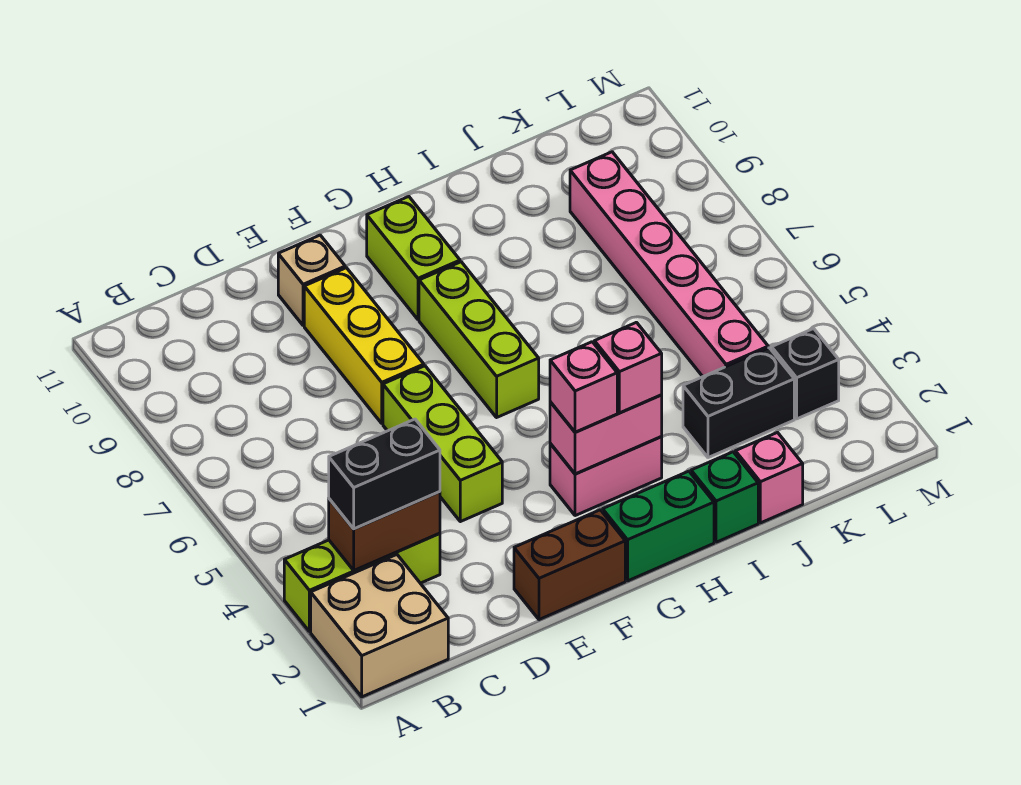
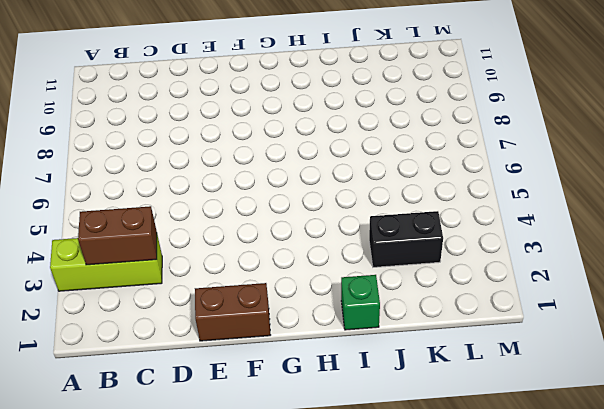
none -> tan brick A1:B2 level 1
none -> lime brick E4:E6 level 1
none -> yellow brick E7:E9 level 1

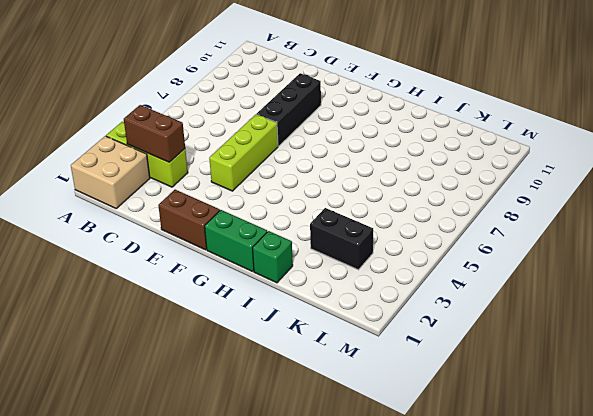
black brick E7:E9 level 1 -> yellow brick E7:E9 level 1
none -> tan brick E10 level 1
none -> pink brick G3:H3 level 1
none -> lime brick G6:G8 level 1

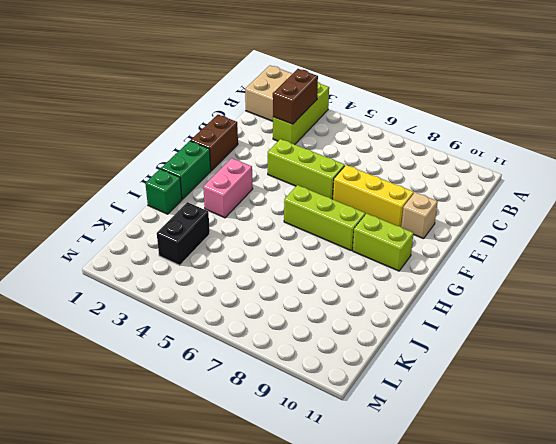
none -> pink brick J1 level 1
none -> pink brick K4:K9 level 1
none -> black brick L3 level 1

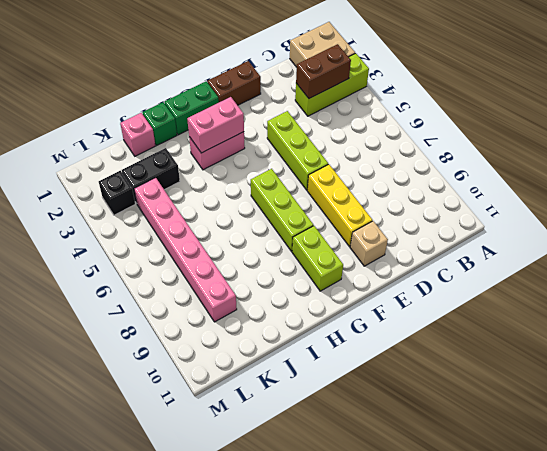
none -> black brick B3:C3 level 3
none -> pink brick G3 level 3
none -> pink brick H3 level 3

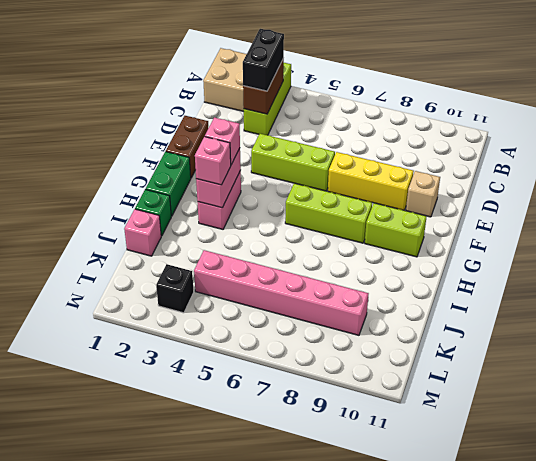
none -> black brick J3:K3 level 1

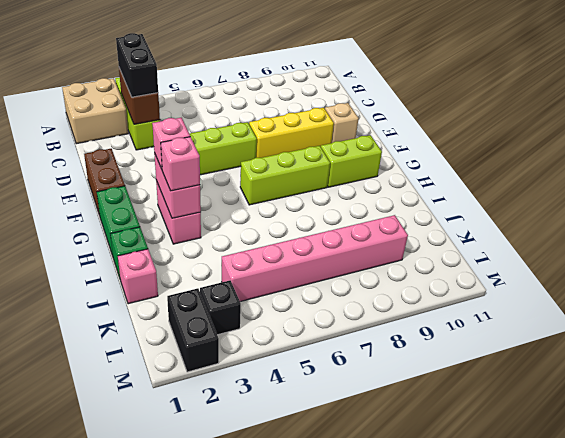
black brick L2:M2 level 1 -> black brick J3:K3 level 1

